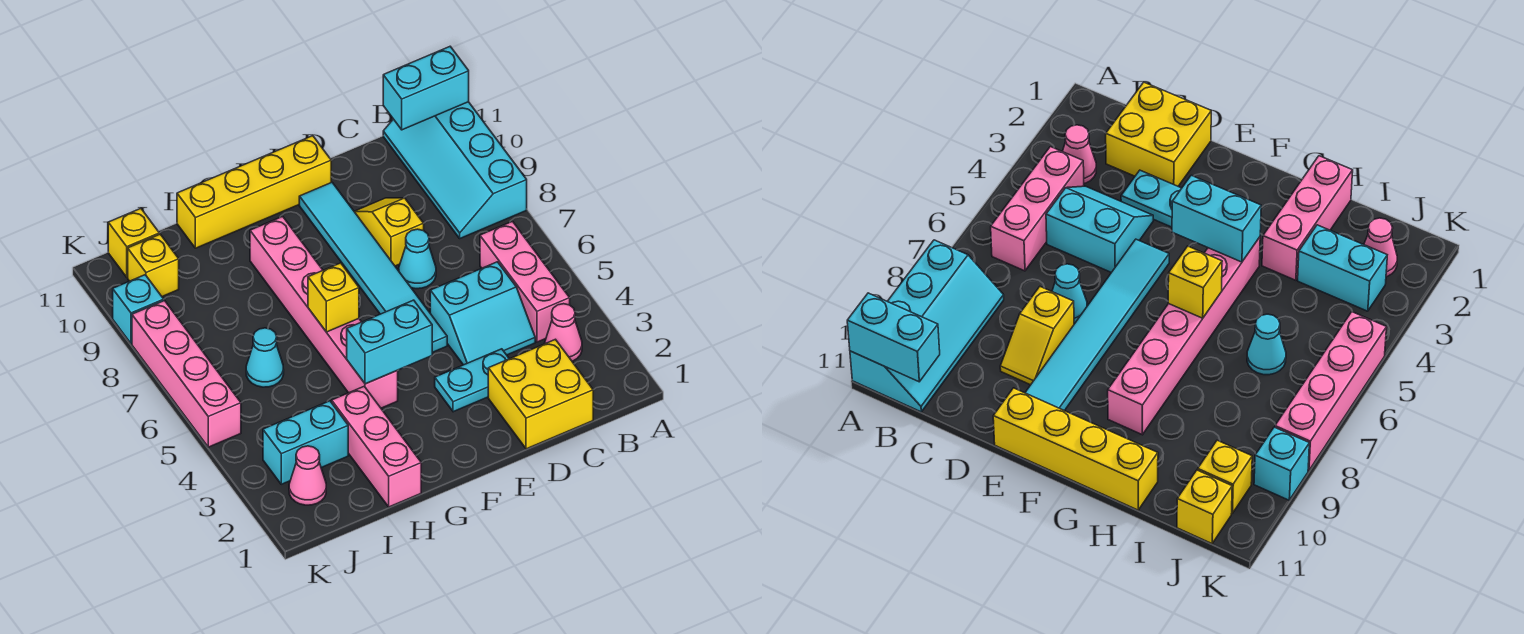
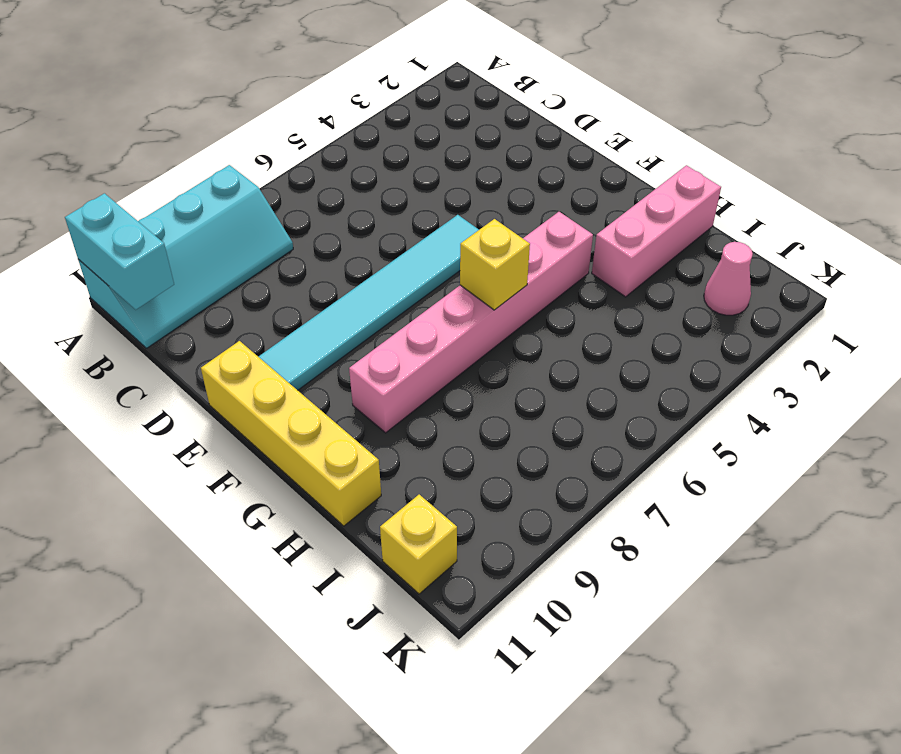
none -> pink cone B3 level 1
none -> pink brick B4:B6 level 1
none -> yellow brick C1:D2 level 1

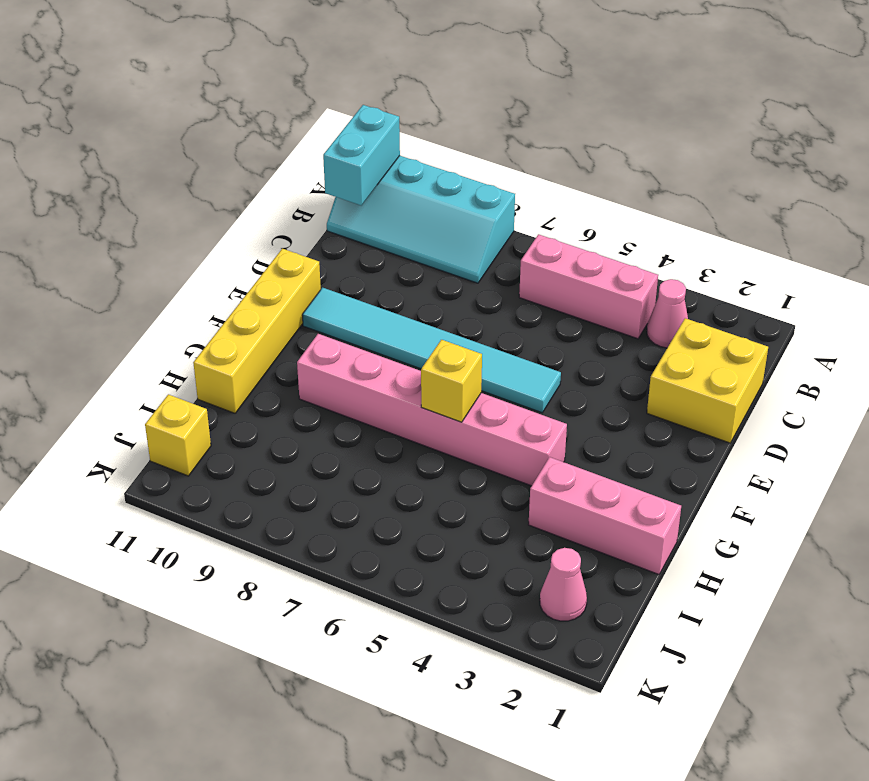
none -> cyan slope C4:D5 level 1 top 5
none -> cyan plate D3:E3 level 1
none -> cyan cone D7 level 1

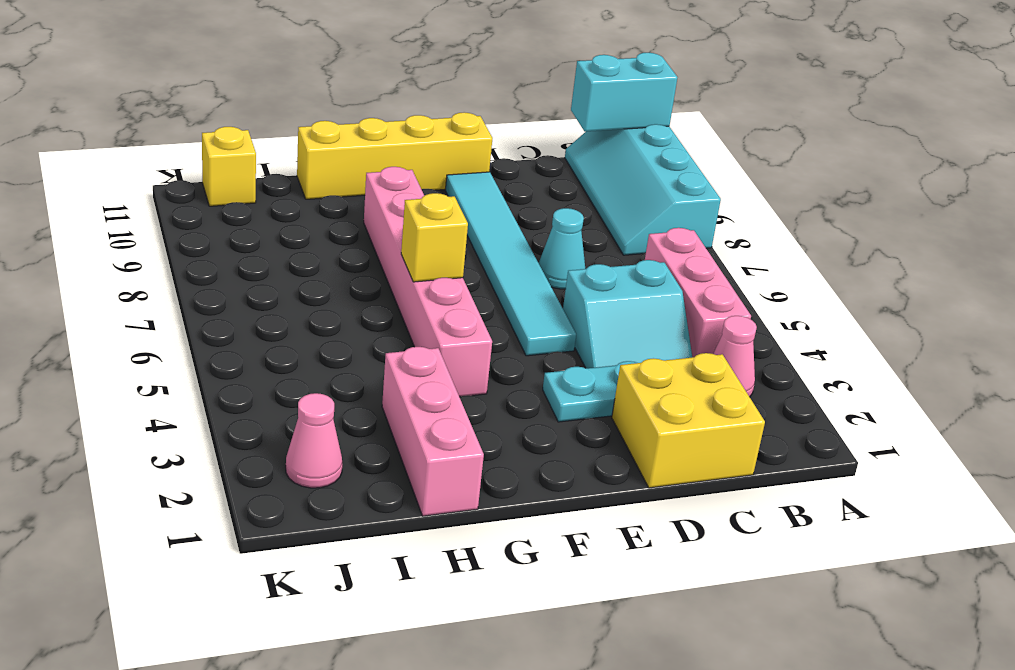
none -> yellow slope D8:D9 level 1 top 8
none -> cyan brick I3:J3 level 1
none -> cyan cone I6 level 1

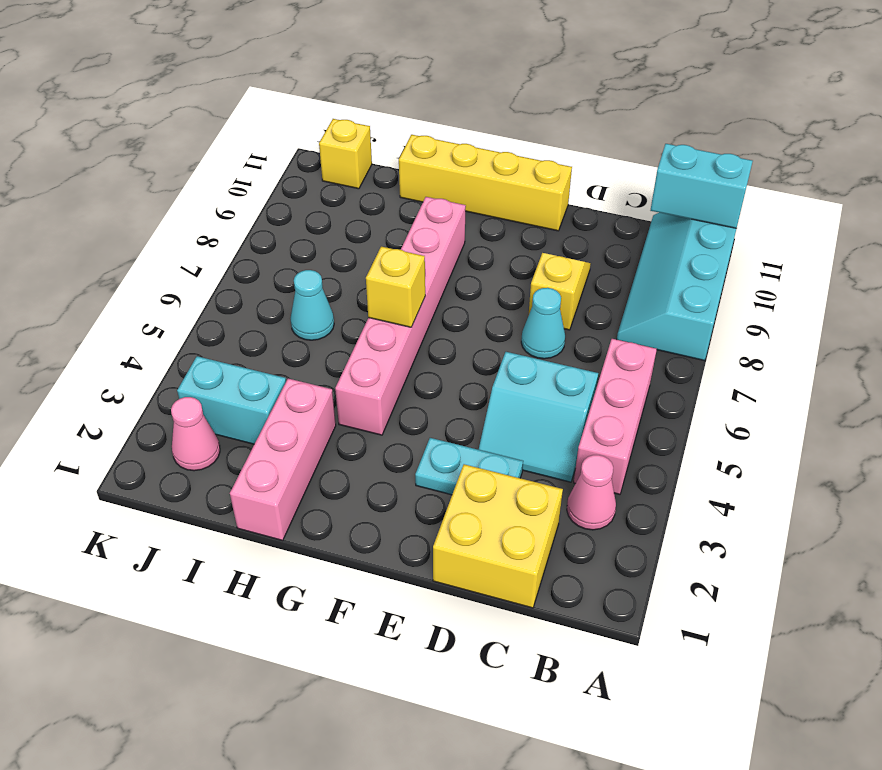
none -> cyan tile E5:E10 level 1
none -> yellow brick J10 level 1
none -> pink brick K5:K8 level 1

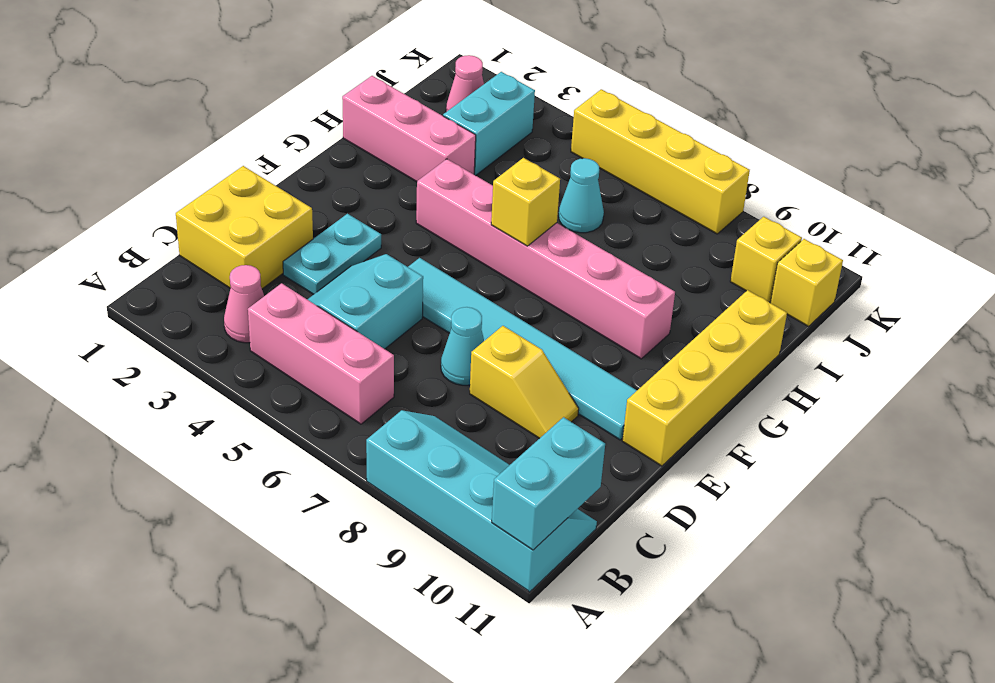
yellow brick K5:K8 level 1 -> pink brick K5:K8 level 1
none -> cyan brick K9 level 1
none -> cyan brick F4:G4 level 2

